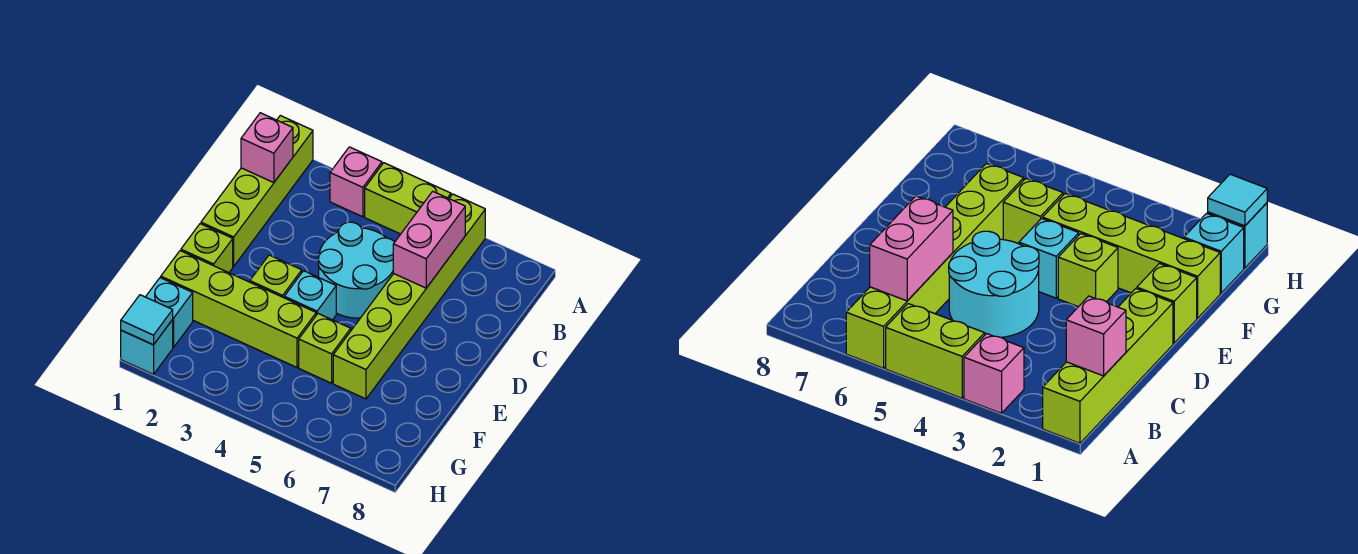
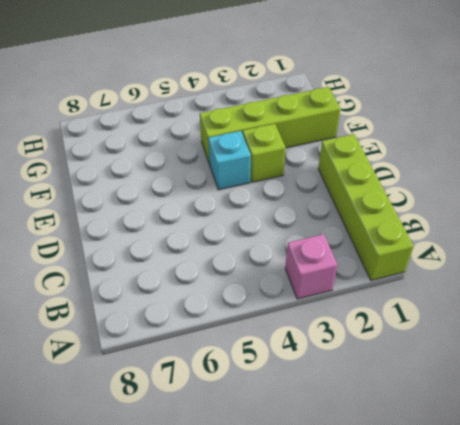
none -> lime brick A4:A5 level 1
none -> lime brick A6:F6 level 1
none -> cyan round brick C4:D5 level 1

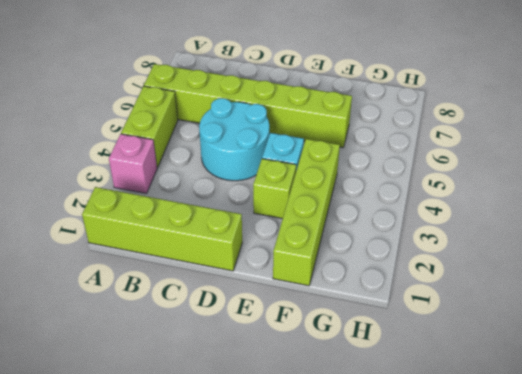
none -> lime brick E1 level 1
none -> lime brick F5 level 1
none -> cyan brick G1 level 1

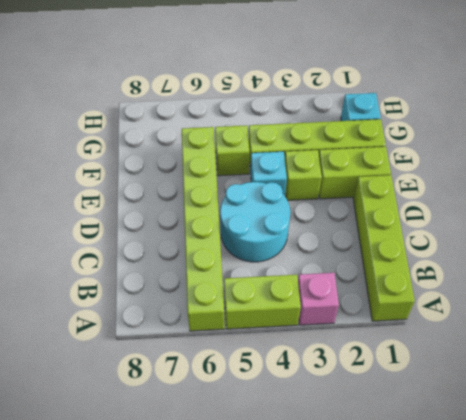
lime brick E1:E2 level 1 -> lime brick E1 level 1
none -> cyan brick H1 level 1
none -> pink brick B1 level 2
none -> pink brick B6:C6 level 2

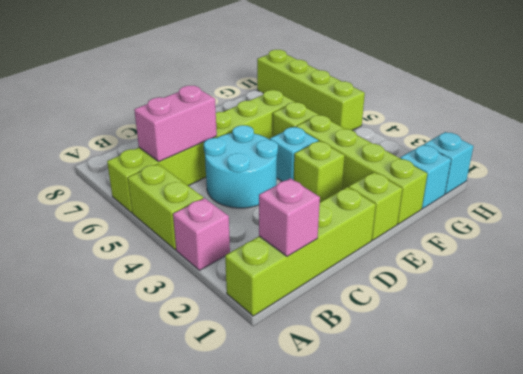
lime brick H5:H8 level 1 -> none
none -> cyan tile H1 level 2

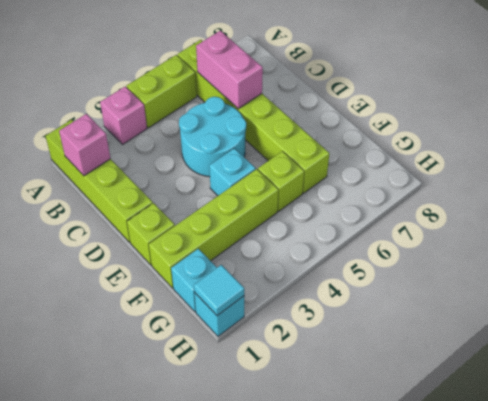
none -> lime brick E3 level 1

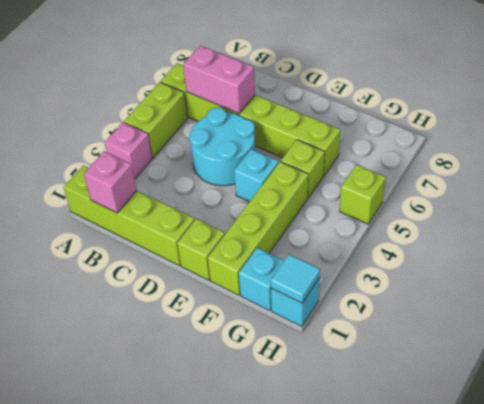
lime brick H5 level 1 -> lime brick E3 level 1

